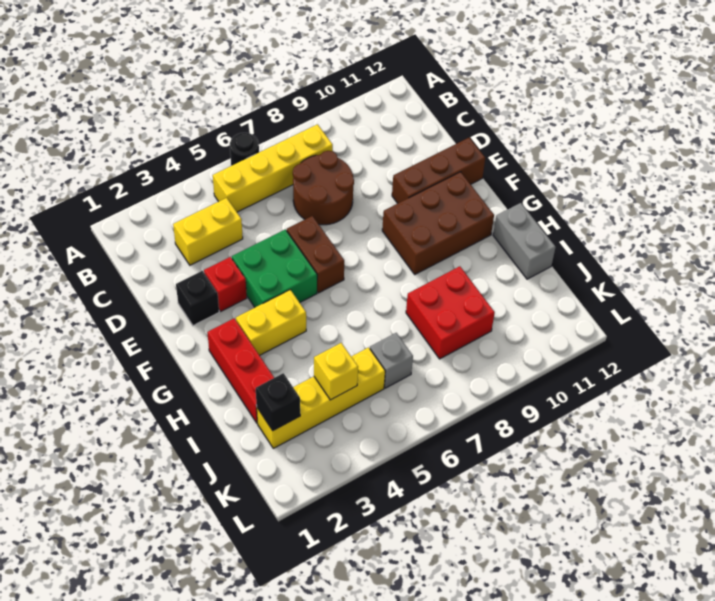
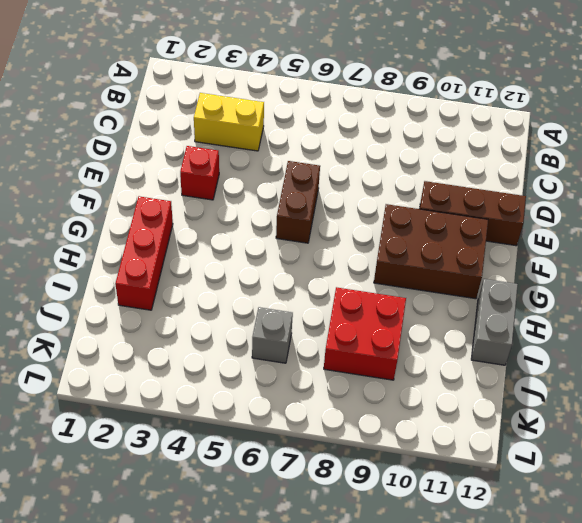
none -> black round brick A6 level 1
none -> yellow brick B5:B8 level 1
none -> brown round brick C7:D8 level 1

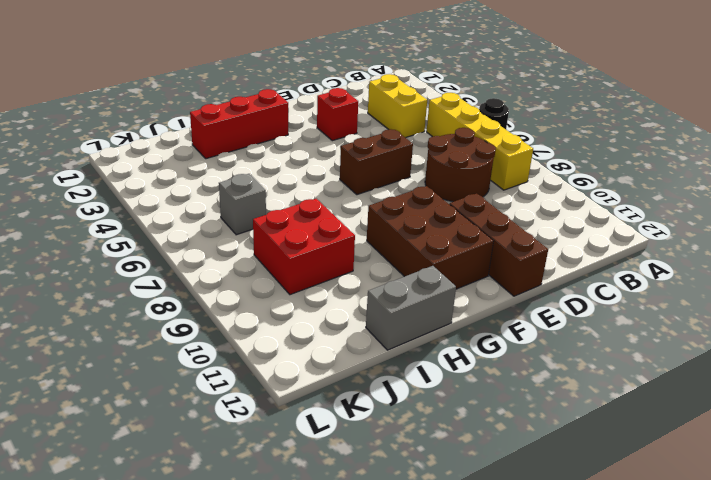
none -> black brick E2 level 1
none -> green brick E4:F5 level 1
none -> yellow brick G3:G4 level 1

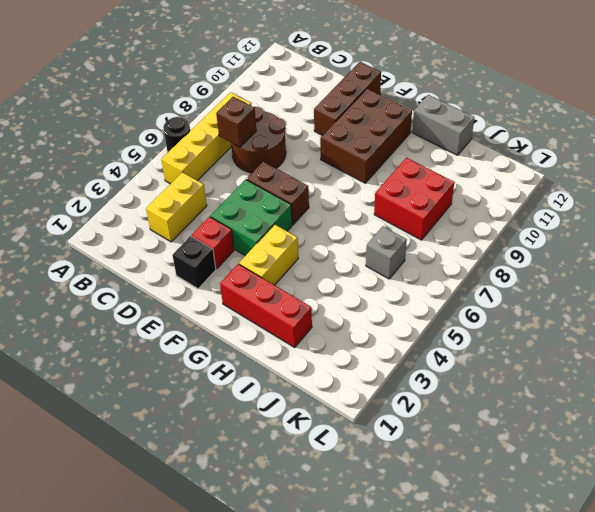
brown brick C7 level 2 -> none
none -> yellow brick J2:J5 level 1
none -> black brick J2 level 2
none -> yellow brick J4 level 2

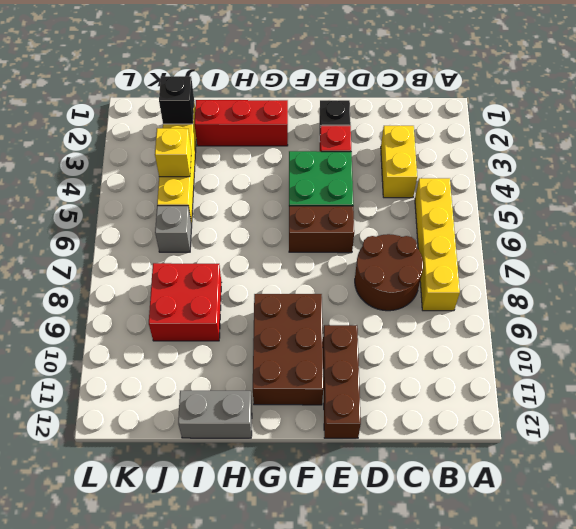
none -> black round brick A6 level 1
none -> yellow brick G3:G4 level 1

